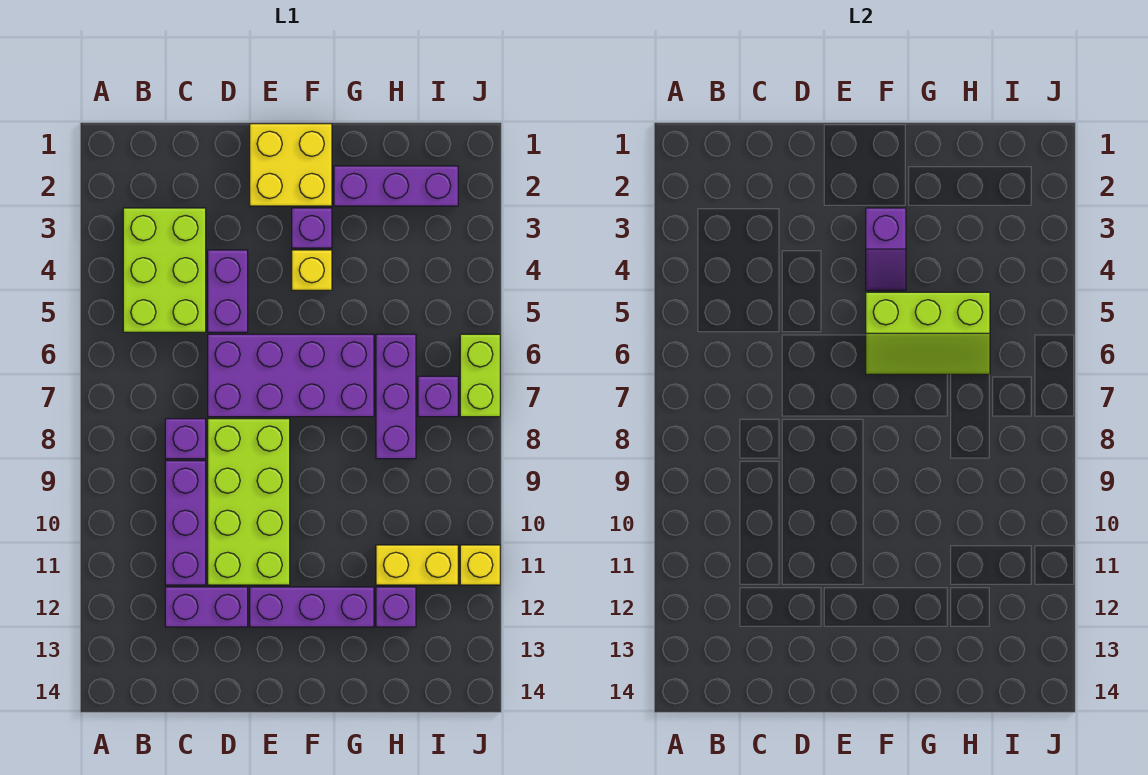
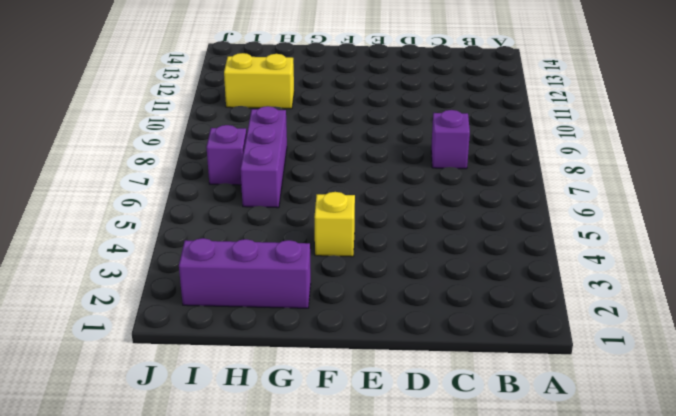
none -> lime brick B3:C5 level 1
none -> purple brick C9:C11 level 1
none -> purple brick C12:D12 level 1

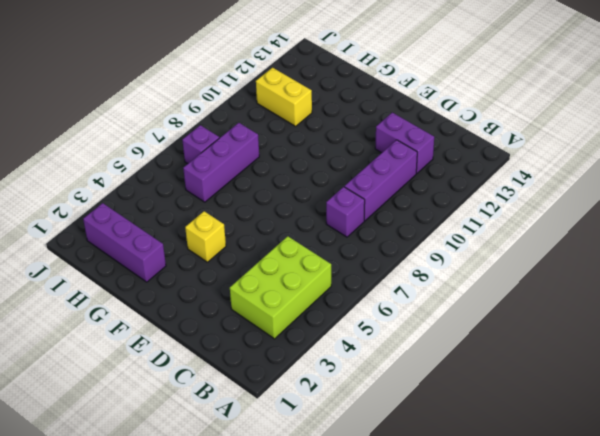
none -> purple brick D4:D5 level 1
none -> purple brick D6:G7 level 1
none -> lime brick D8:E11 level 1

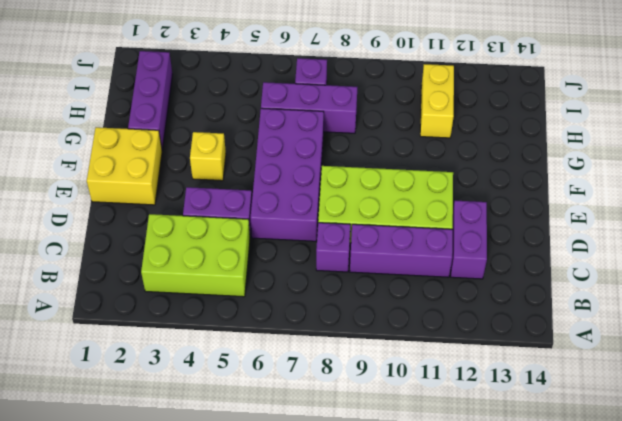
none -> purple brick E12:G12 level 1
none -> purple brick F3 level 1
none -> purple brick H12 level 1

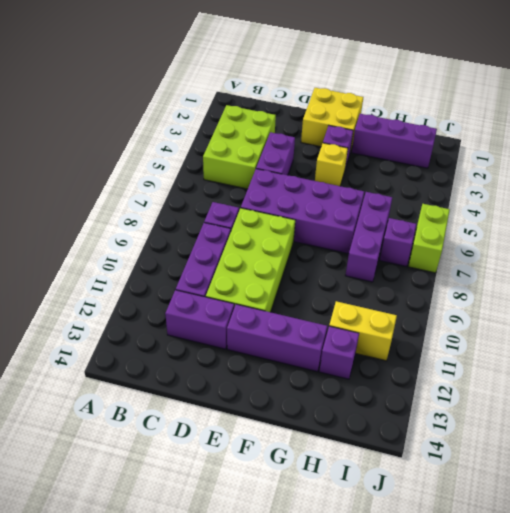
none -> yellow brick J11 level 1
none -> purple slope F3:F4 level 2 top 3
none -> lime slope F5:H6 level 2 top 5

